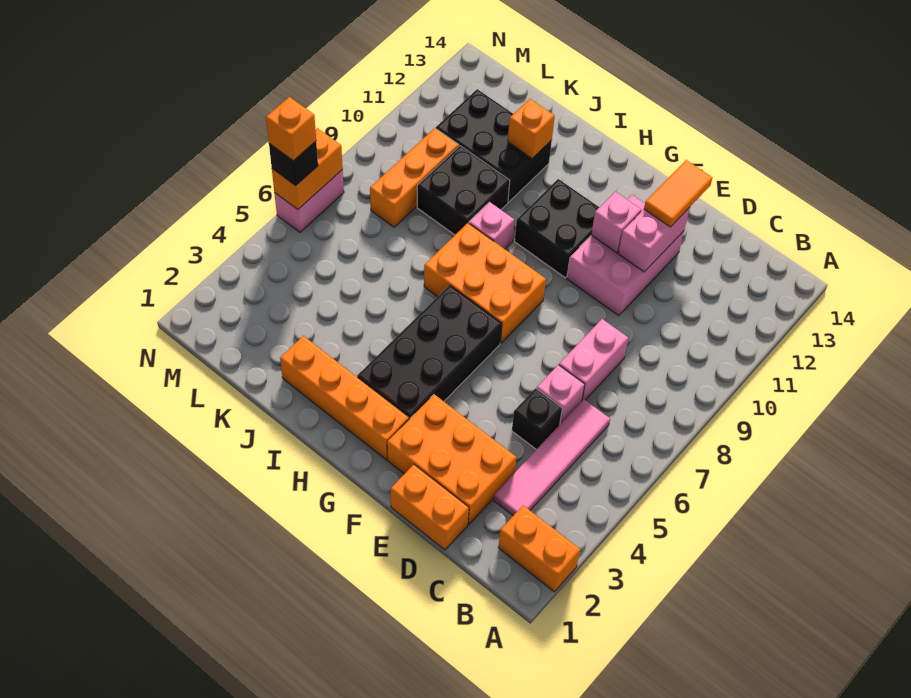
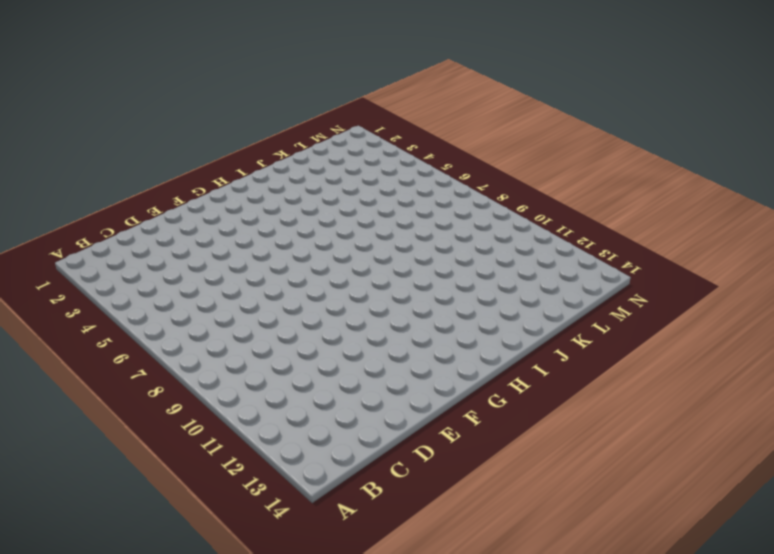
none -> orange brick A2:B2 level 1
none -> pink tile C3:C6 level 1
none -> orange brick D1:E1 level 1

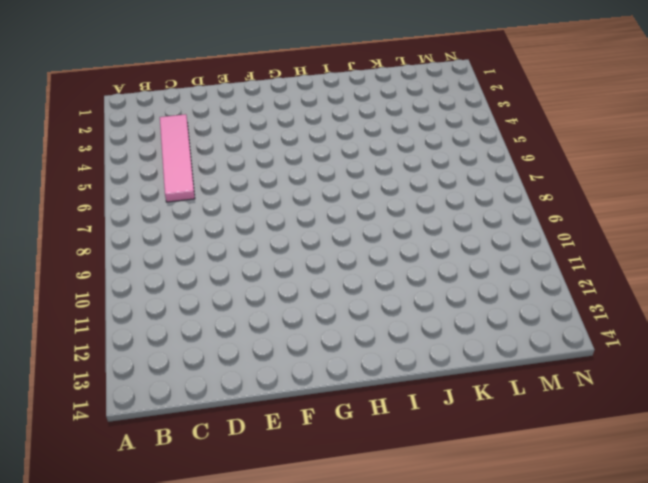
none -> orange brick A2:B2 level 1
none -> orange brick D1:E1 level 1
none -> orange brick D2:F3 level 1

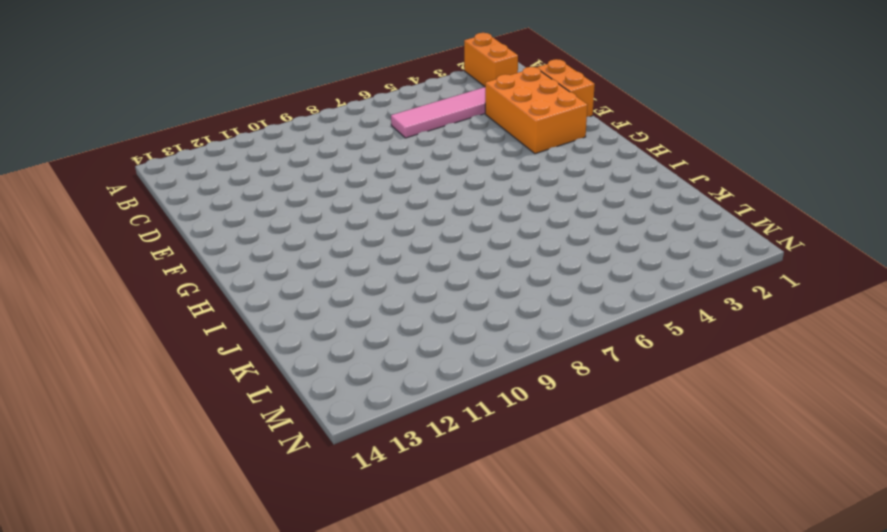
none -> black brick D5 level 1
none -> pink brick D6 level 1
none -> pink brick D7:D8 level 1

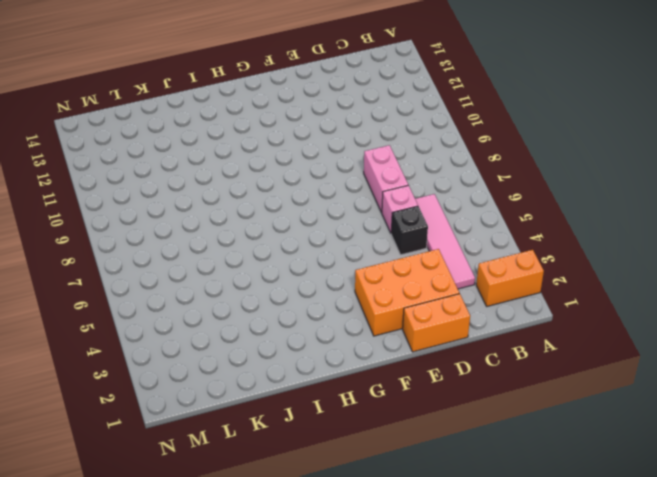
none -> pink brick E10:F12 level 1
none -> orange brick G2:J2 level 1
none -> black brick G3:H6 level 1

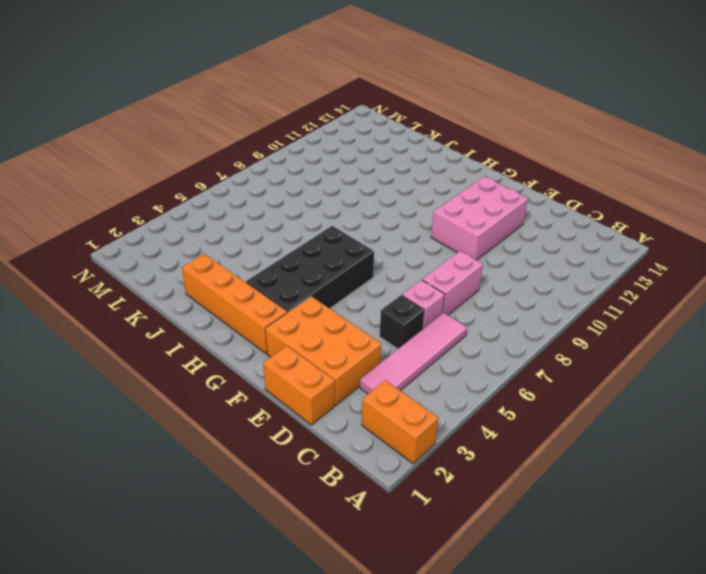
none -> orange brick G7:I8 level 1
none -> black brick G10:H11 level 1
none -> pink brick I9 level 1

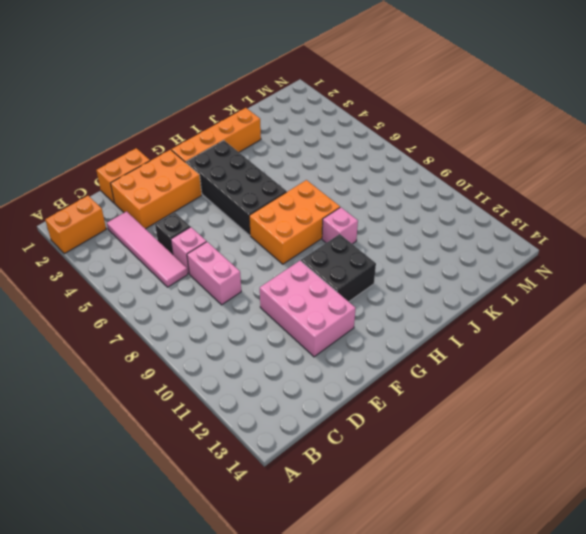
none -> black brick J9:K10 level 1
none -> black brick J11:L12 level 1
none -> orange brick L8:L10 level 1

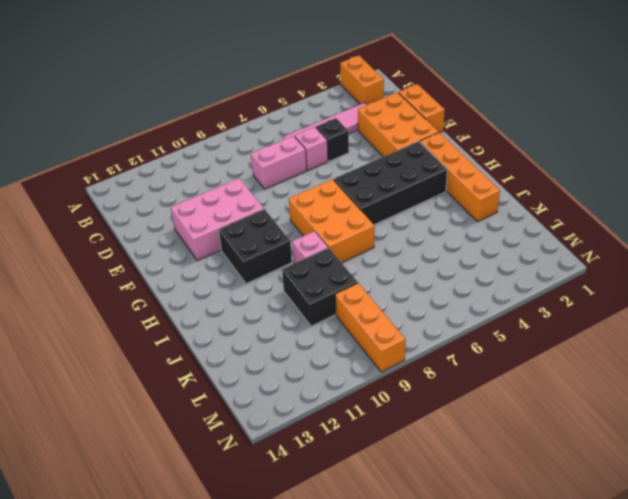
orange brick L9:N9 level 1 -> orange brick L8:L10 level 1
none -> black brick J11:L12 level 1
none -> pink brick N6:N7 level 1
none -> pink brick E11:E12 level 2

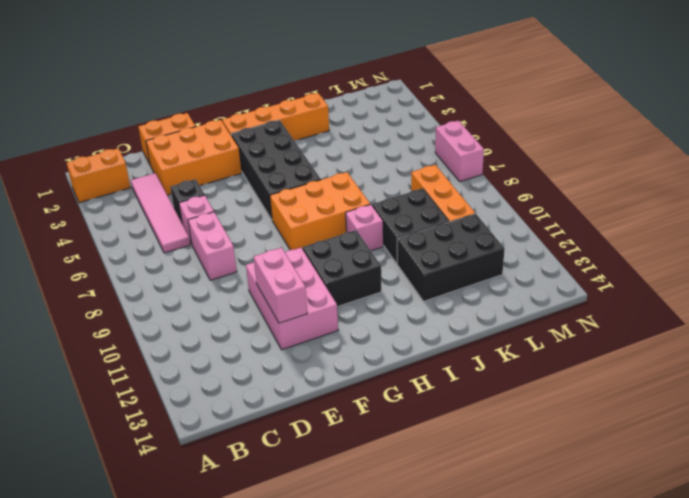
none -> pink brick F11 level 2
none -> orange brick J12 level 2
none -> orange brick N6:N7 level 2

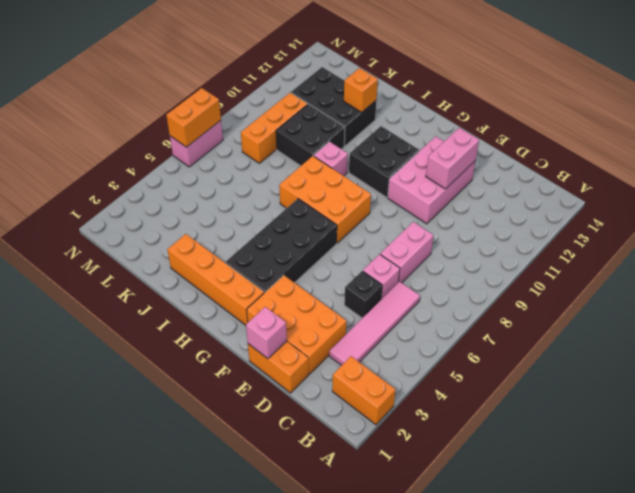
pink brick E1 level 2 -> pink brick F11 level 2
none -> orange tile E12:E13 level 3
none -> black brick N6 level 3
none -> orange brick N6 level 4

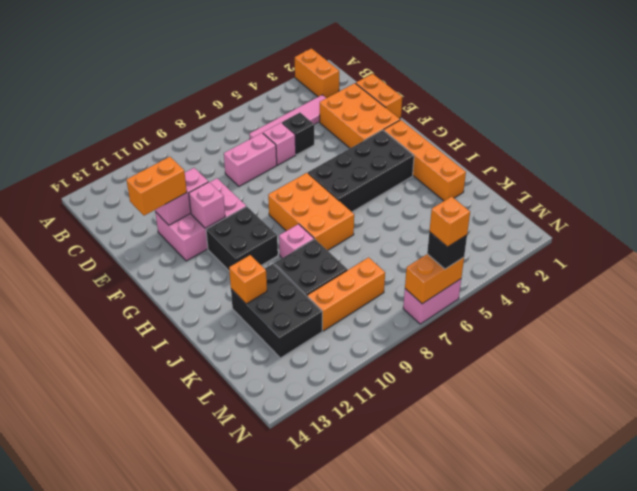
orange brick E12:E13 level 3 -> orange tile E12:E13 level 3

